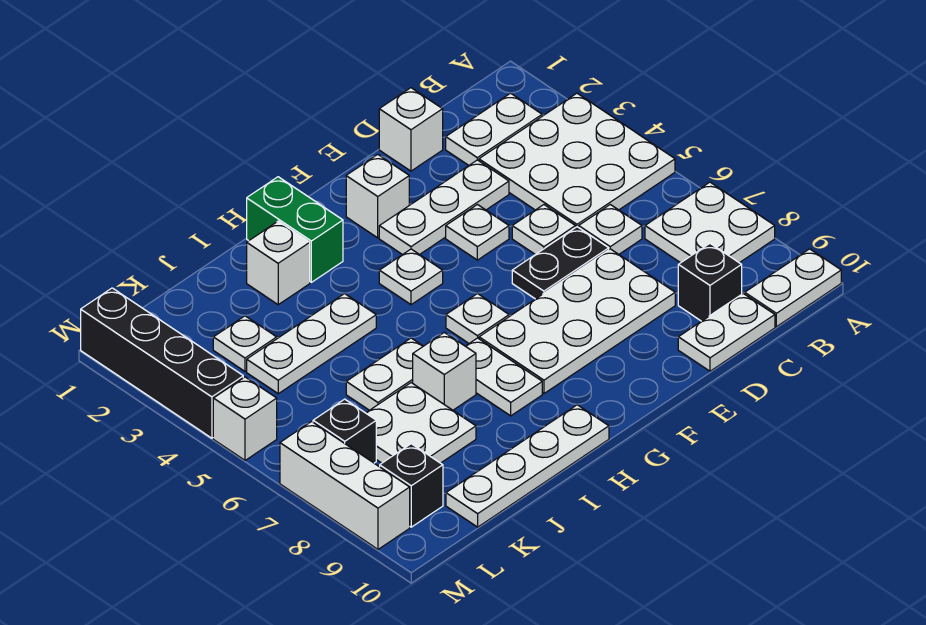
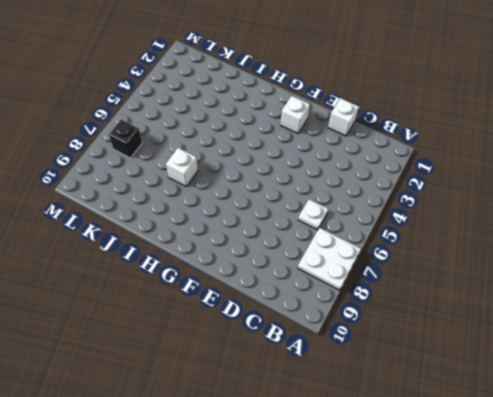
none -> white plate A3:C5 level 1
none -> white plate A10:B10 level 1
none -> white plate B2:C2 level 1
none -> black brick C9 level 1

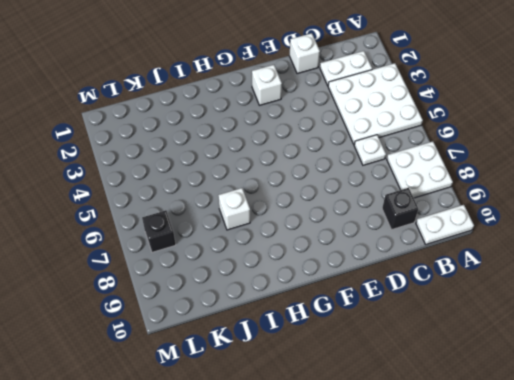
none -> white plate C10:D10 level 1
none -> white plate D3:F3 level 1
none -> white plate D5 level 1
none -> black plate D6:E6 level 1

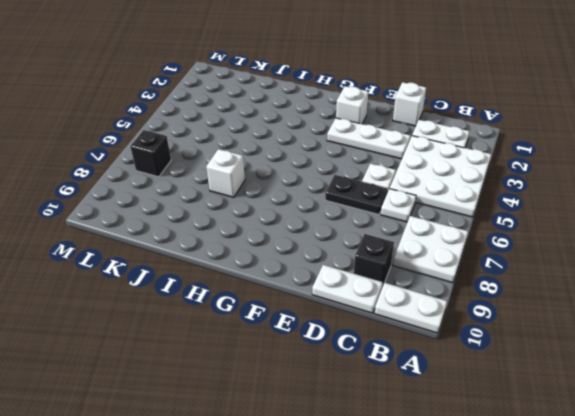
none -> white plate D7:G8 level 1
none -> white plate E4 level 1
none -> white plate G4 level 1
none -> white plate G6 level 1

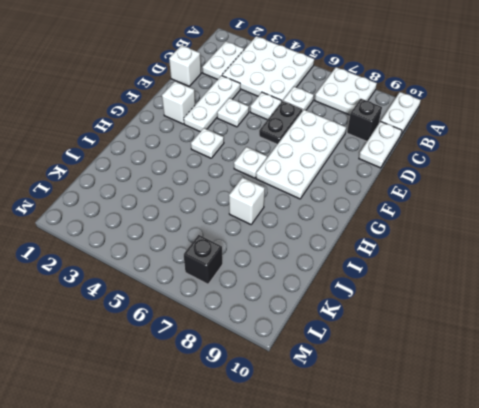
none -> green brick H1:H2 level 1
none -> white plate H7:H8 level 1
none -> white plate H10:K10 level 1
none -> white brick I2 level 1

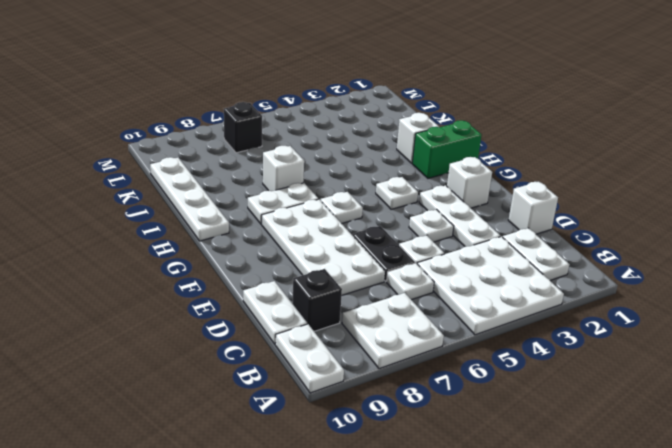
none -> white plate I4:K4 level 1
none -> white plate I6:J6 level 1
none -> white plate J7:K8 level 1
none -> white plate K3 level 1

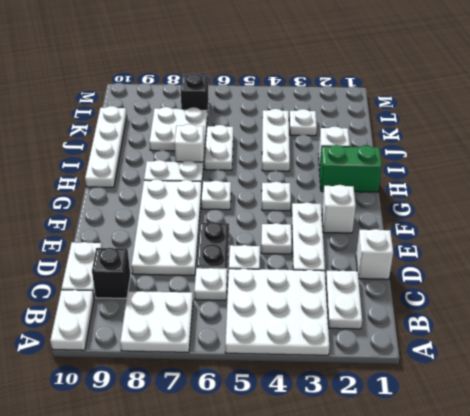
none -> black brick L9 level 1
none -> black brick M1:M4 level 1
none -> white brick M5 level 1
none -> white brick M7:M9 level 1

